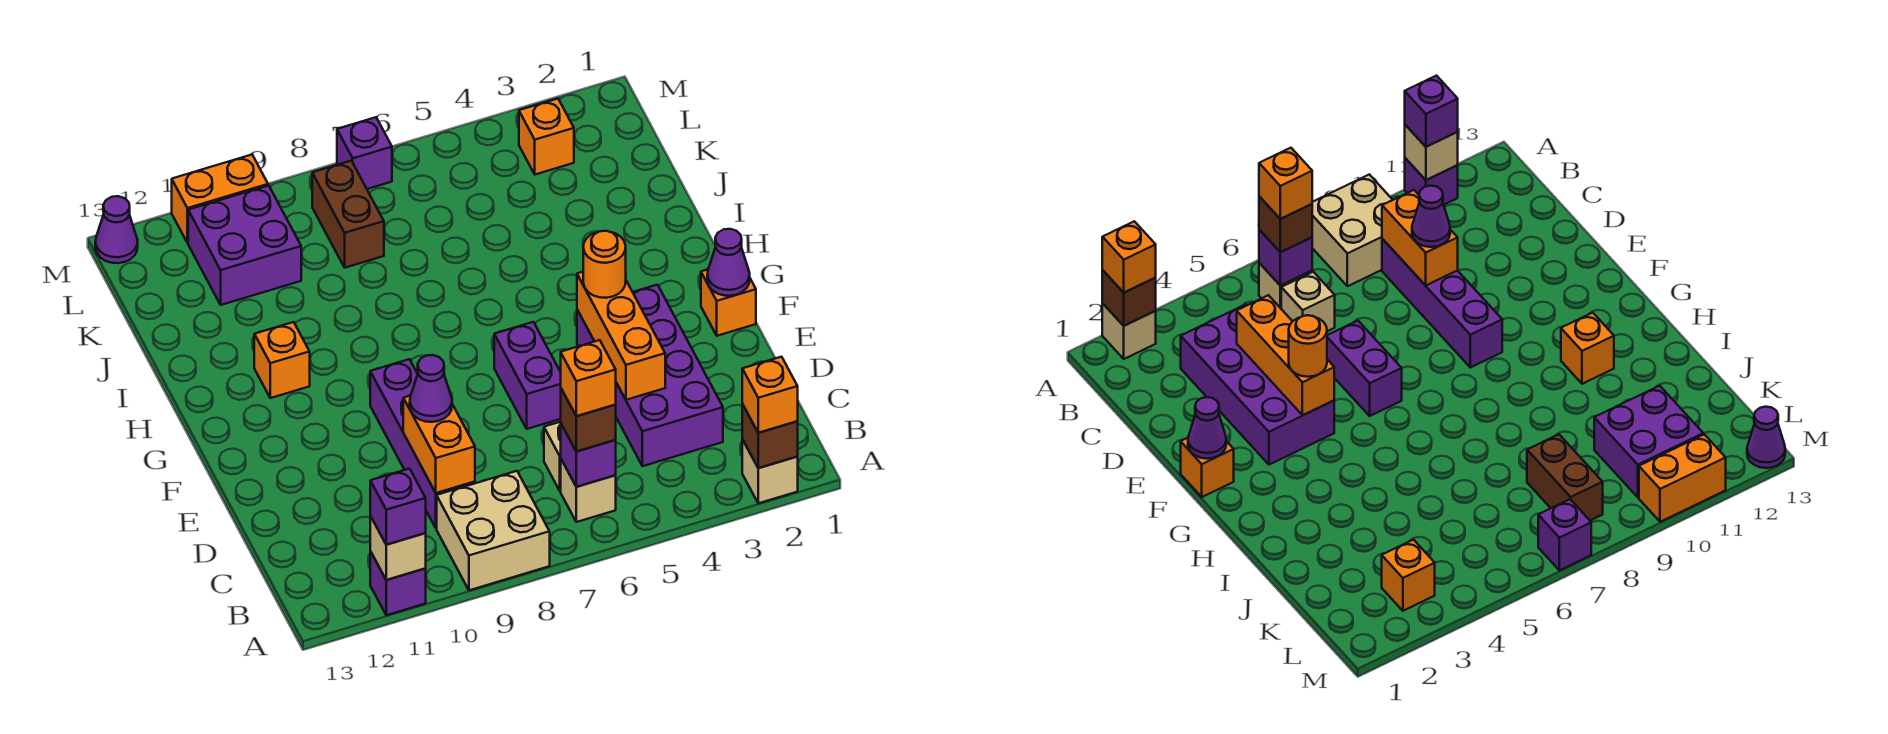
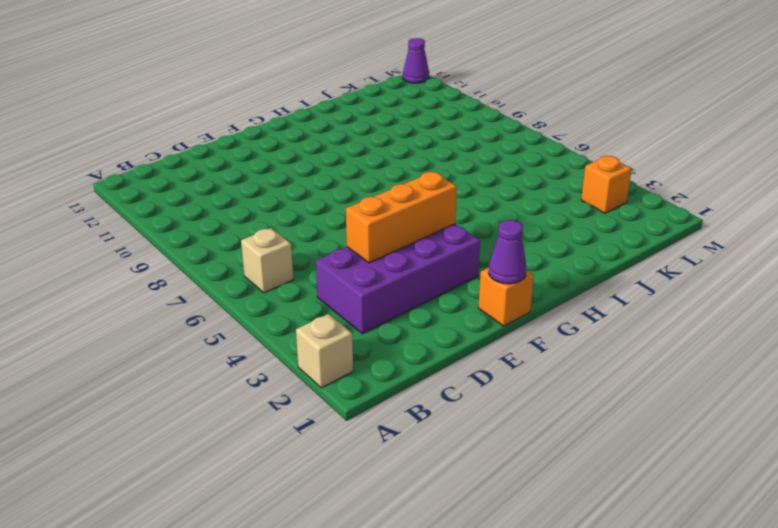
none -> tan brick A8:B9 level 1
none -> purple brick A11 level 1
none -> tan brick C6 level 1

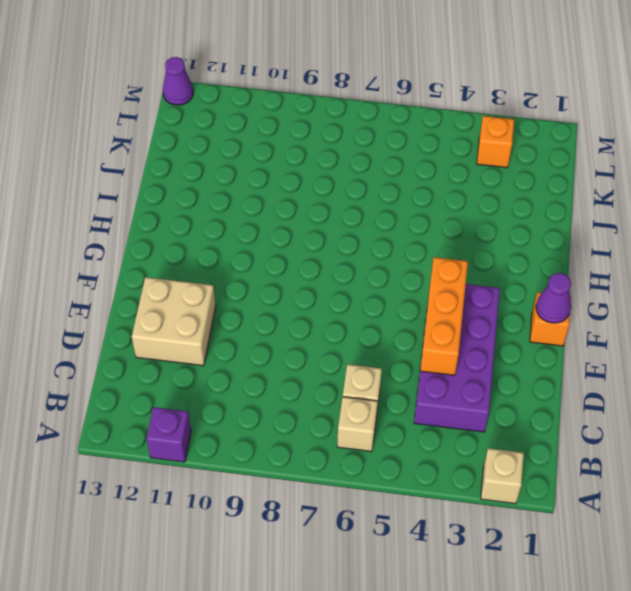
tan brick D11:E12 level 1 -> tan brick A8:B9 level 1
none -> purple brick C9:F9 level 1
none -> purple brick E6:F6 level 1
none -> orange brick H11 level 1

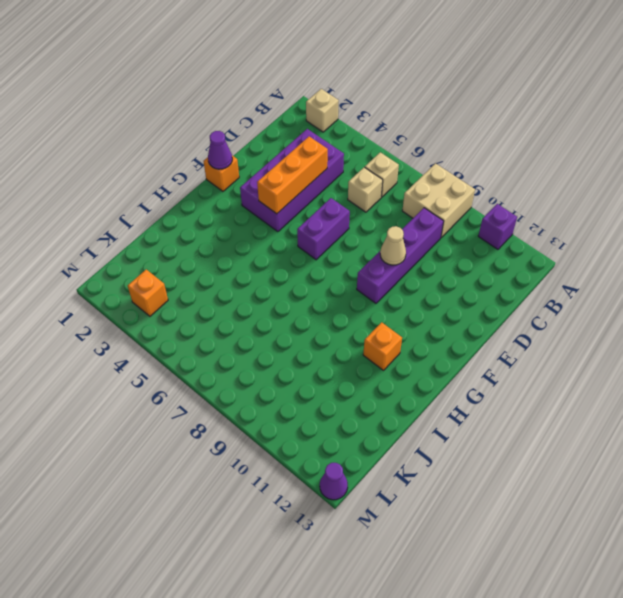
tan cone E9 level 2 -> none
none -> brown brick K8:L8 level 1
none -> purple brick K10:L11 level 1
none -> purple brick M7 level 1

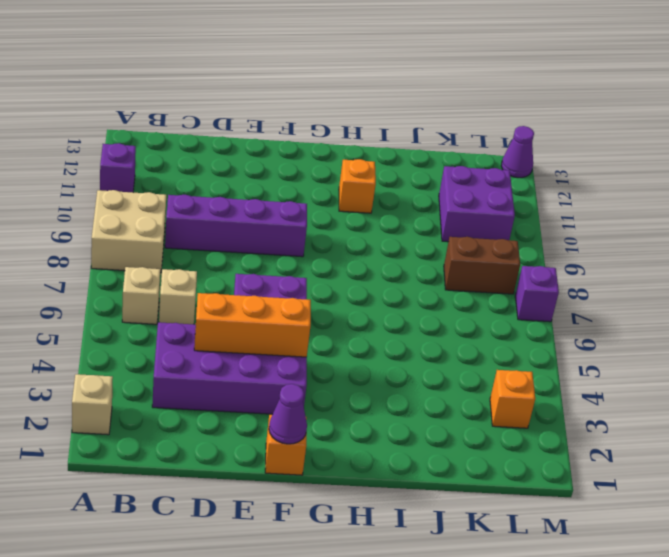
none -> orange brick M10:M11 level 1
none -> brown brick A2 level 2
none -> tan brick A11 level 2

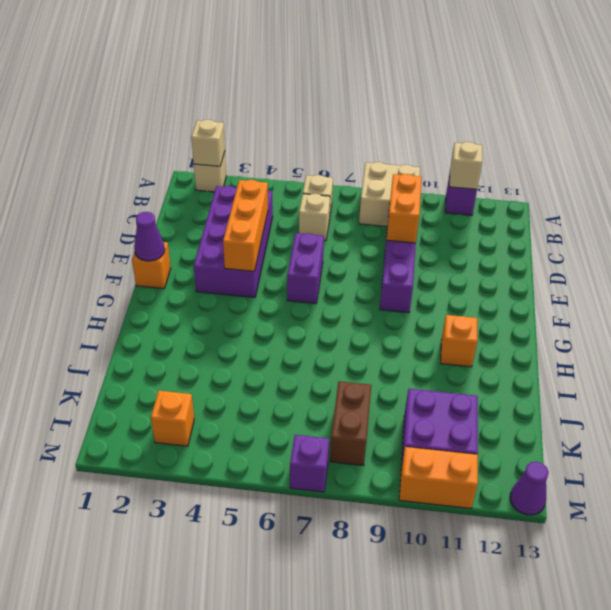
tan brick A2 level 2 -> brown brick A2 level 2
none -> purple brick B6 level 2
none -> orange brick A2 level 3
none -> purple brick A11 level 3

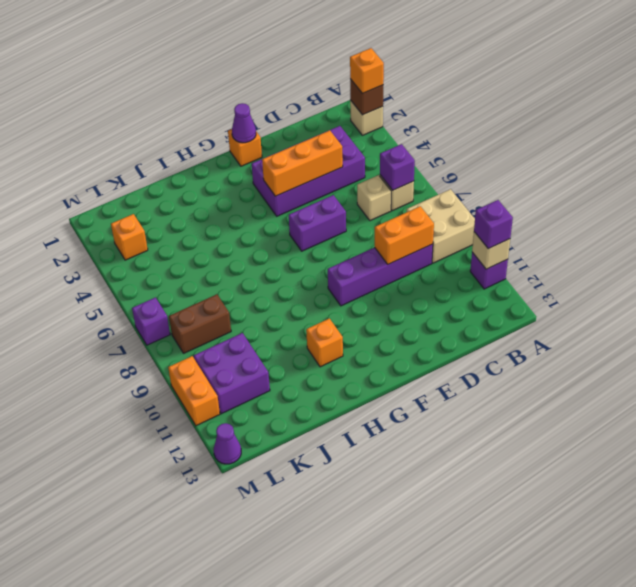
none -> brown brick B6 level 3
none -> purple cone D9 level 3
none -> orange round brick F4 level 3

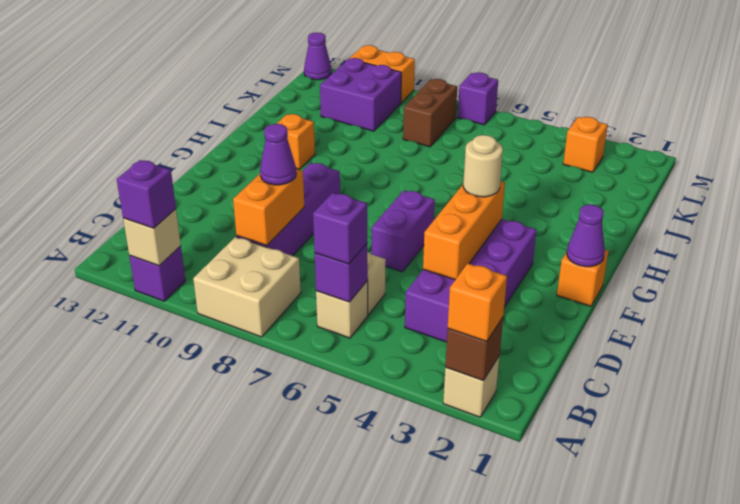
purple brick B6 level 3 -> brown brick B6 level 3
tan round brick F4 level 3 -> orange round brick F4 level 3
none -> orange brick B6 level 4

